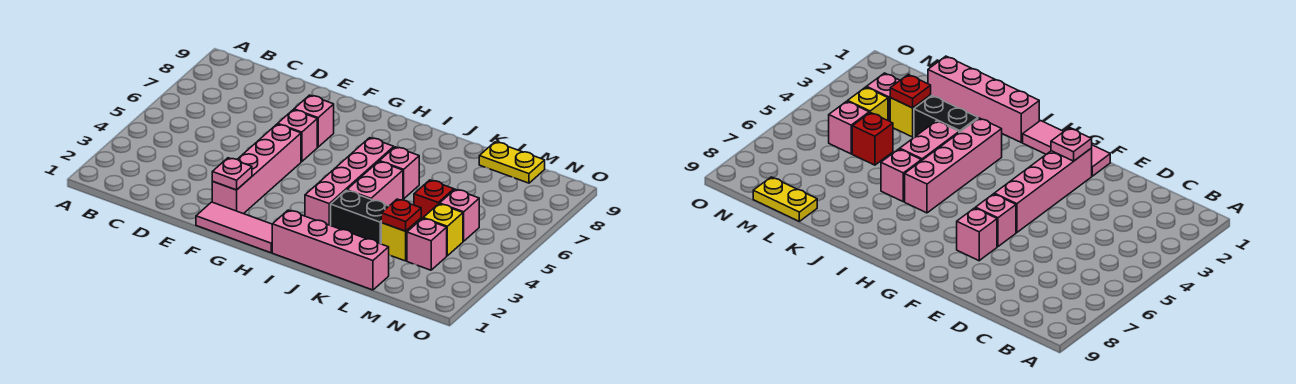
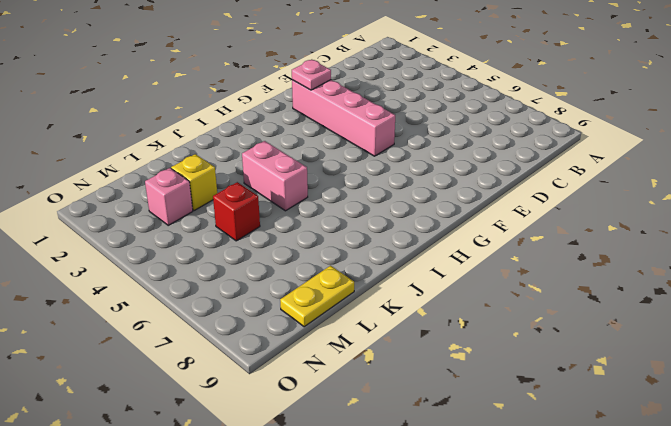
none -> pink tile F1:H1 level 1
none -> pink brick F6 level 1
none -> pink brick F7 level 1

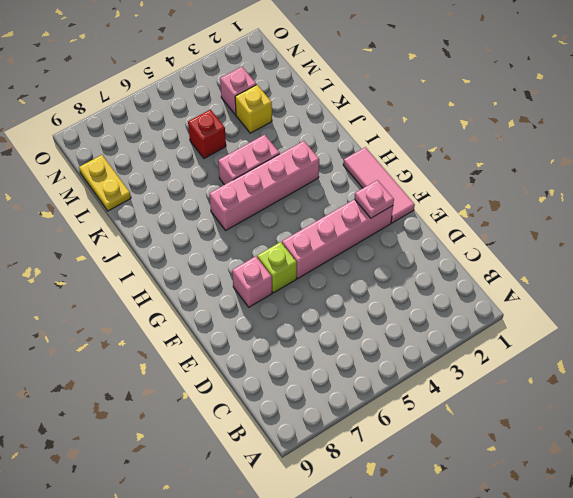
lime brick F6 level 1 -> pink brick F6 level 1
none -> pink brick I1:L1 level 1
none -> black brick J3:K3 level 1
none -> pink brick J6 level 1

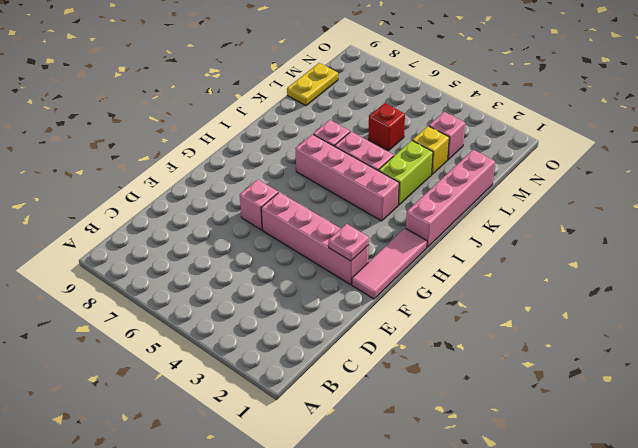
lime brick J3:K3 level 1 -> black brick J3:K3 level 1
none -> pink brick F7 level 1
none -> yellow brick M4 level 1
none -> pink brick M5 level 1

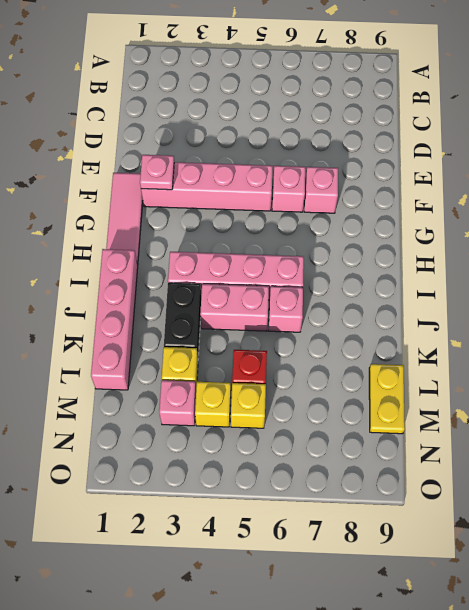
yellow brick M5 level 1 -> pink brick M5 level 1
none -> red plate L3 level 2

